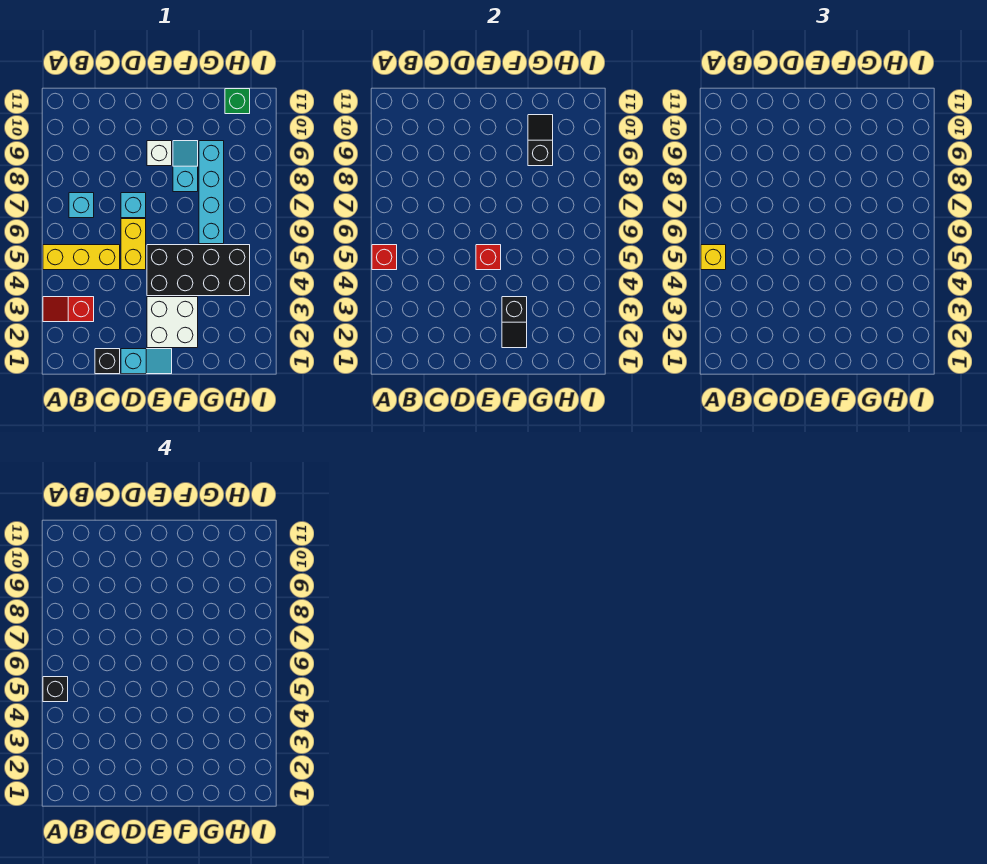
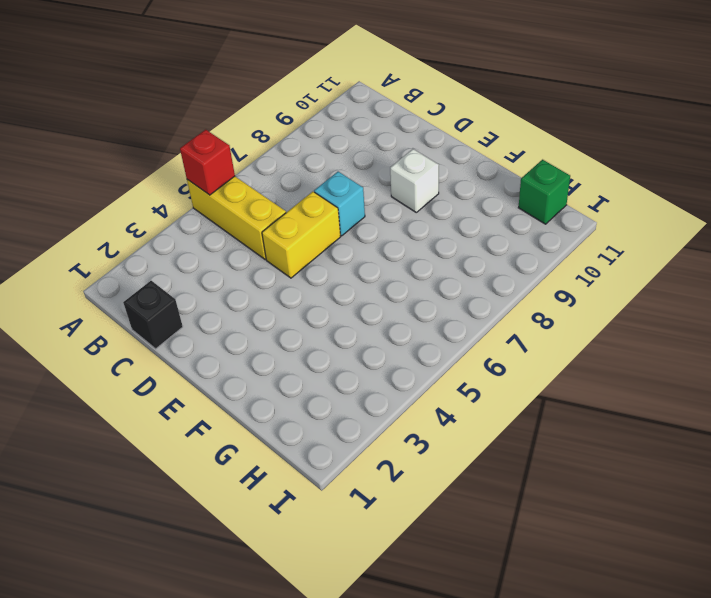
none -> red slope A3:B3 level 1 top B
none -> cyan brick B7 level 1
none -> cyan slope D1:E1 level 1 top D

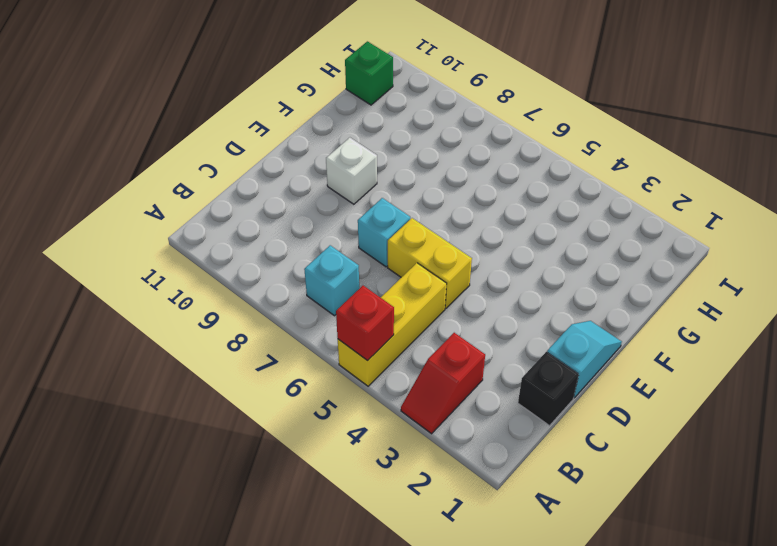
none -> white brick E2:F3 level 1
none -> black brick E4:H5 level 1
none -> cyan slope F8:F9 level 1 top 8

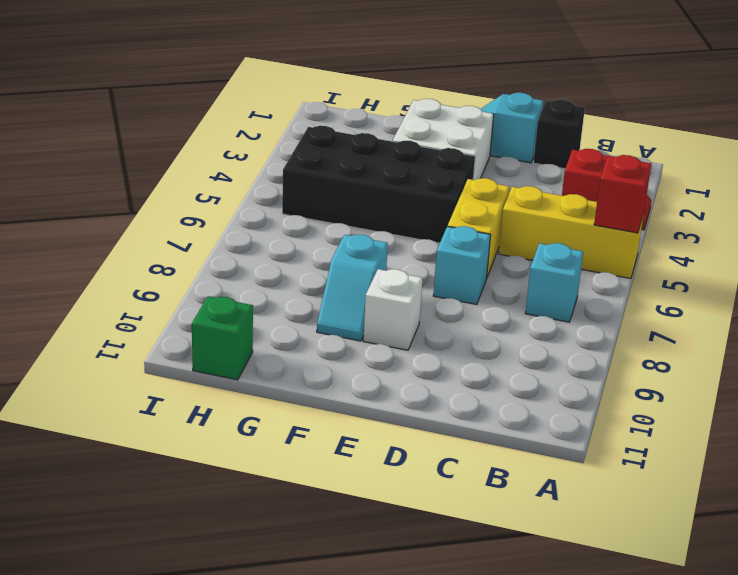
none -> cyan brick G6:G9 level 1
none -> red brick E5 level 2
none -> black slope F2:F3 level 2 top 3

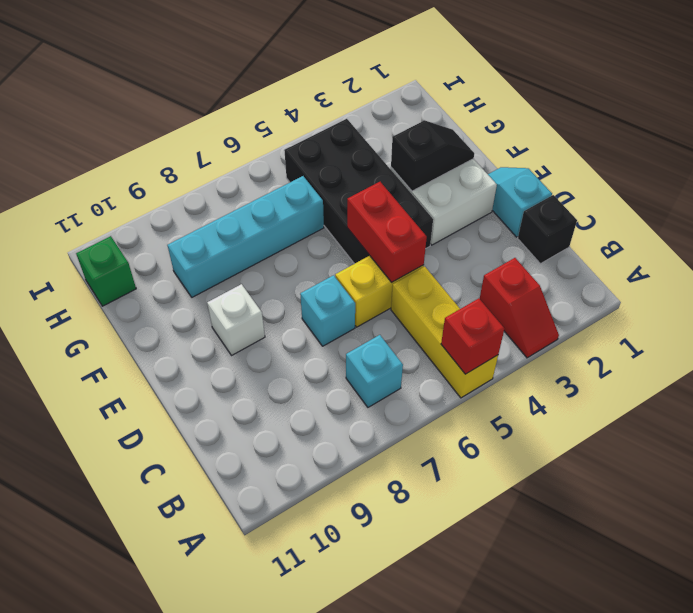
red brick D5:E5 level 2 -> red brick E5 level 2
none -> cyan slope F8:F9 level 1 top 8
none -> black slope G9:G10 level 2 top 9
none -> yellow brick A5 level 3

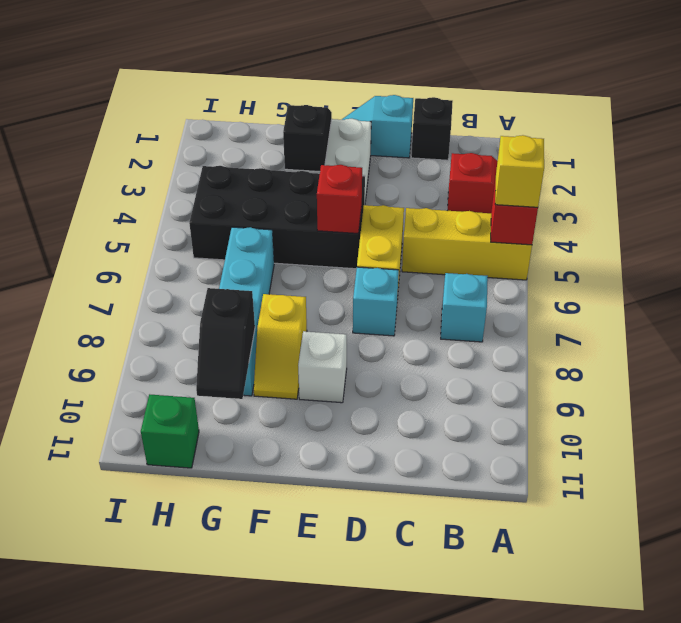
yellow slope F8:F9 level 1 top 8 -> cyan slope F8:F9 level 1 top 8
none -> black brick A5 level 4

